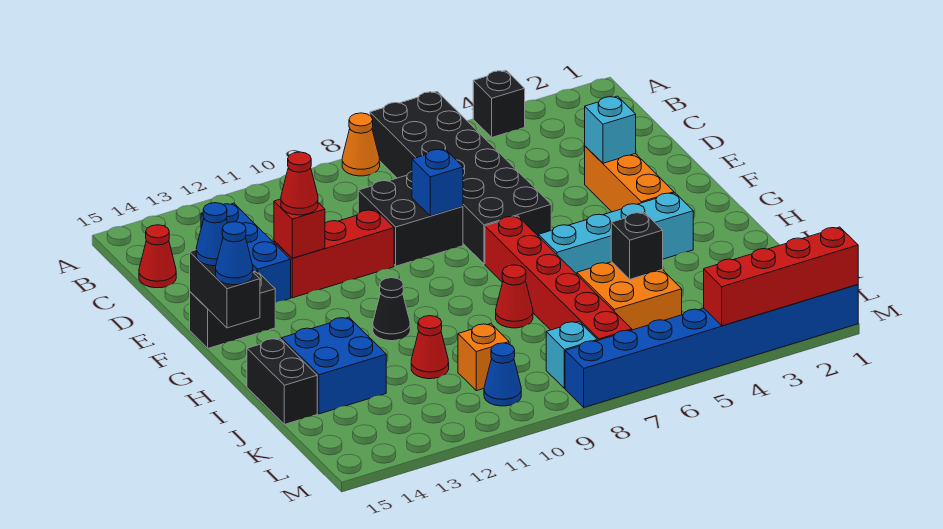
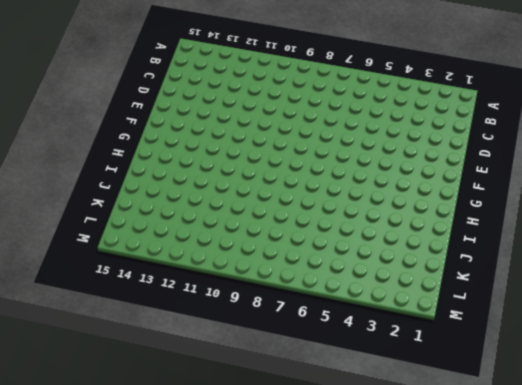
none -> black brick A4 level 1
none -> black brick A6:F7 level 1
none -> orange cone A8 level 1
none -> blue brick C13:E13 level 1

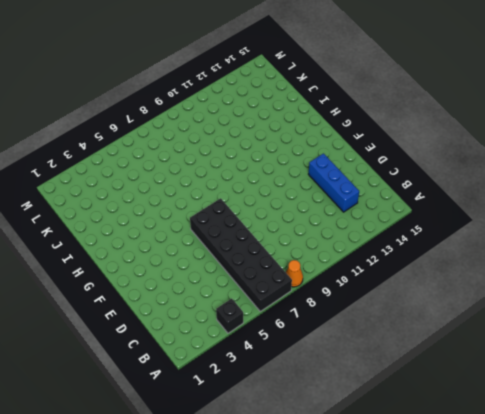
none -> red cone C15 level 1
none -> black brick D8:E9 level 1
none -> orange brick E3:G3 level 1
none -> red brick E10:E12 level 1

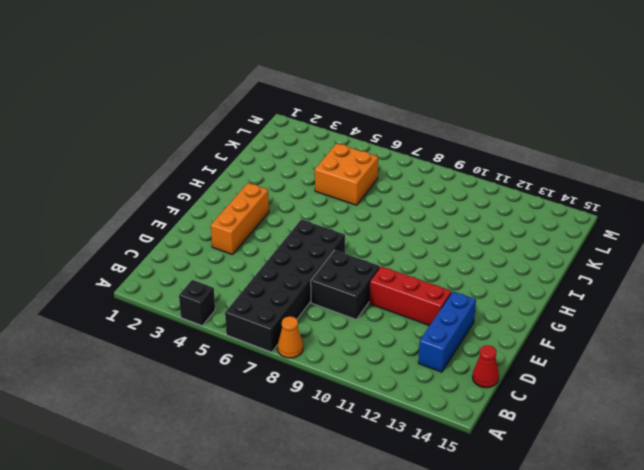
none -> black brick F14:F15 level 1
none -> red brick G7:L7 level 1
none -> cyan brick H3:H6 level 1
none -> black cone H11 level 1

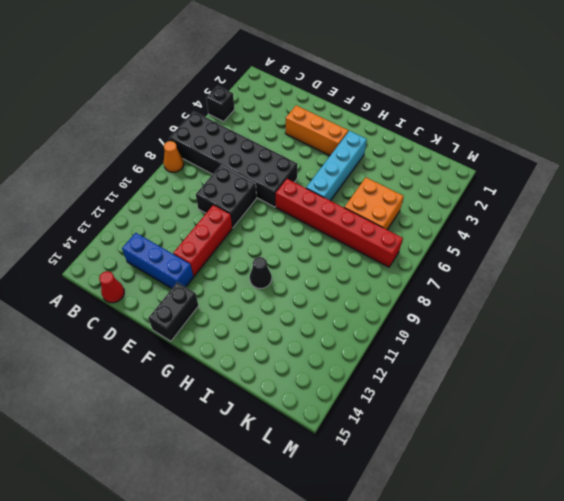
none -> red cone I8 level 1
none -> blue brick I13:J14 level 1
none -> black brick I15:J15 level 1
none -> red cone J11 level 1

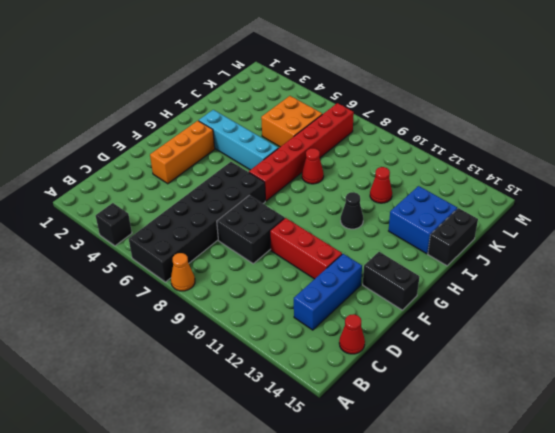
none -> orange brick K10 level 1
none -> cyan brick L8 level 1
none -> blue cone L10 level 1
none -> blue brick M1:M8 level 1

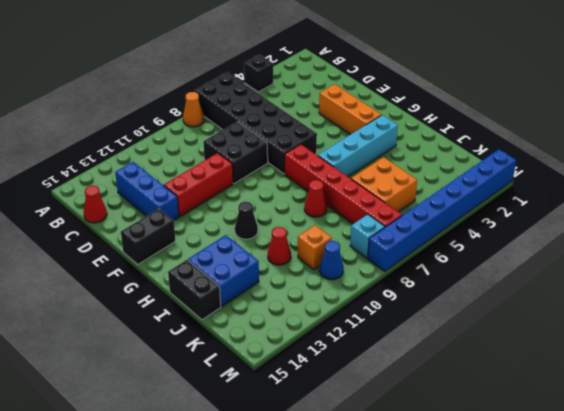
none -> cyan brick E3 level 2
none -> blue brick E8 level 2
none -> red brick E12 level 2
none -> black brick F15:G15 level 2

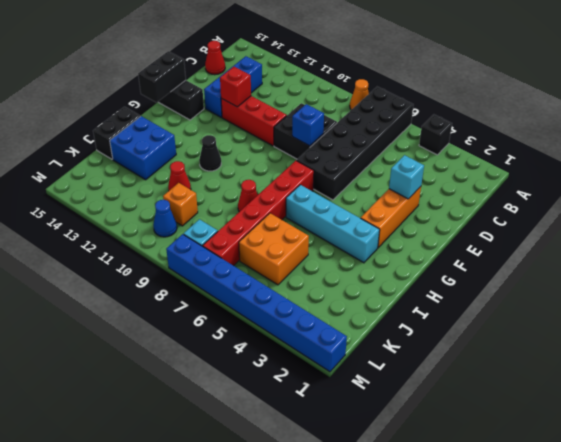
none -> black brick J5 level 2
none -> red brick M1:M4 level 2
none -> red cone E12 level 3
none -> blue cone F15 level 3

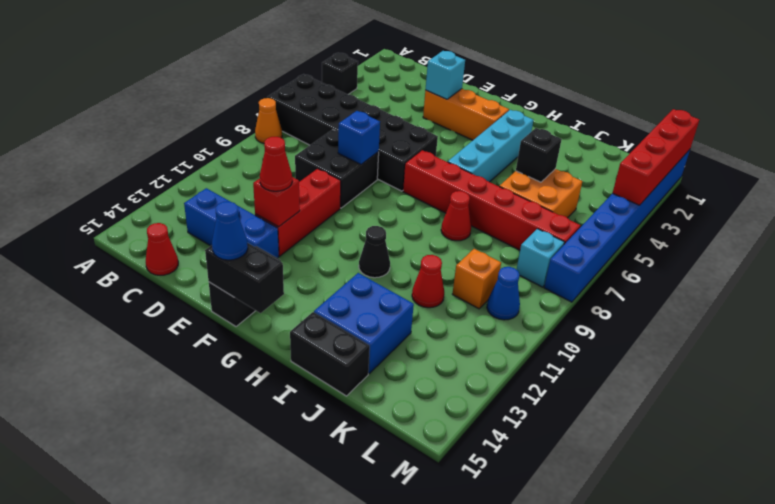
none -> blue cone G15 level 3

